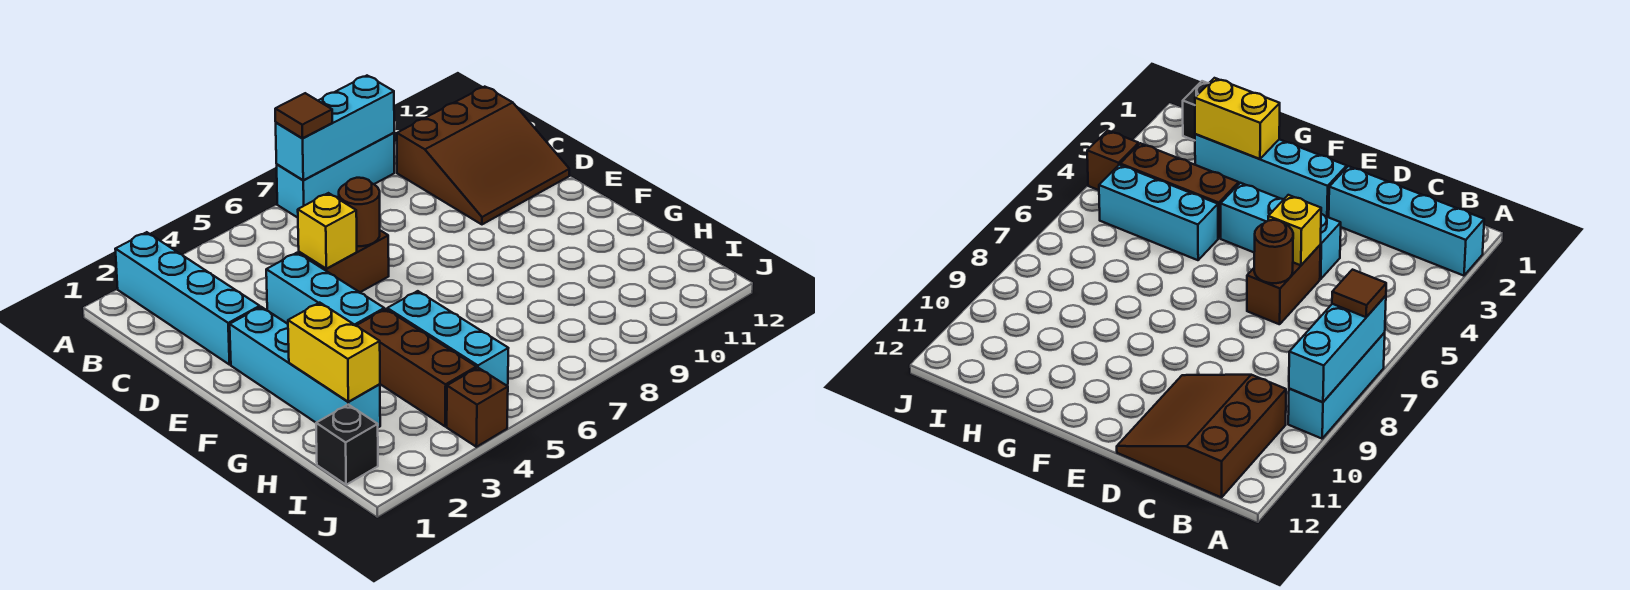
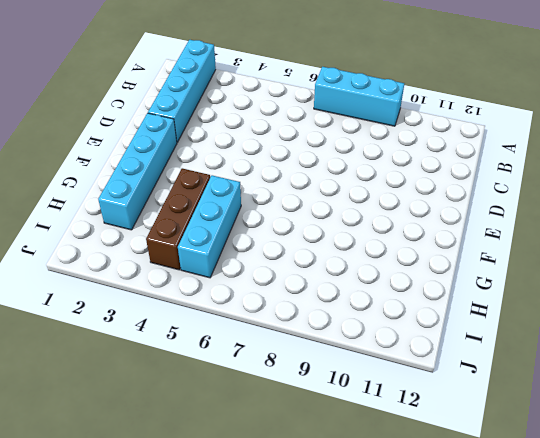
none -> brown slope B10:D12 level 1 top B
none -> cyan brick D4:F4 level 1
none -> brown brick D5:D6 level 1

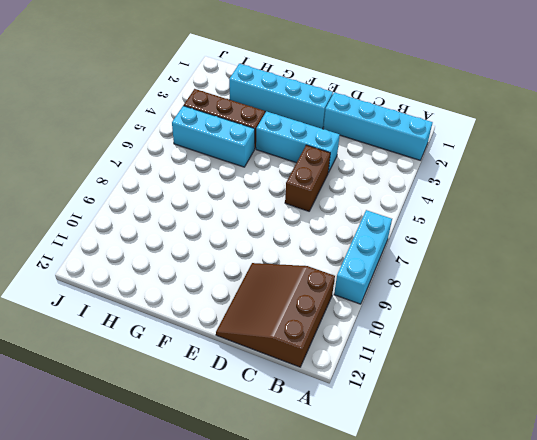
none -> black brick I1 level 1
none -> brown brick J4 level 1
none -> cyan brick A7:A9 level 2

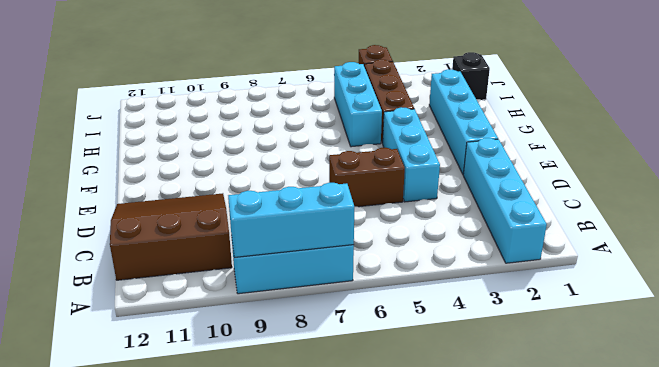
none -> yellow brick D5 level 2
none -> brown round brick D6 level 2
none -> yellow brick G2:H2 level 2

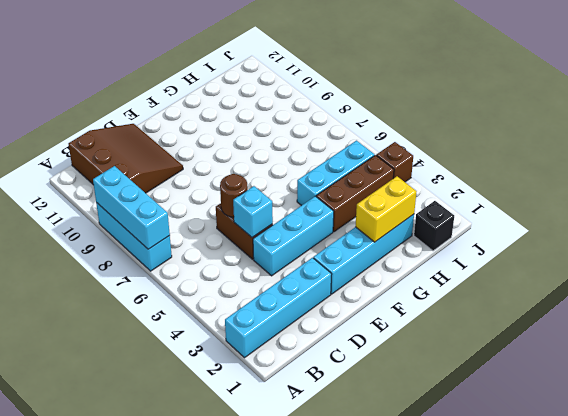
cyan brick D5 level 2 -> yellow brick D5 level 2
none -> brown tile A7 level 3

